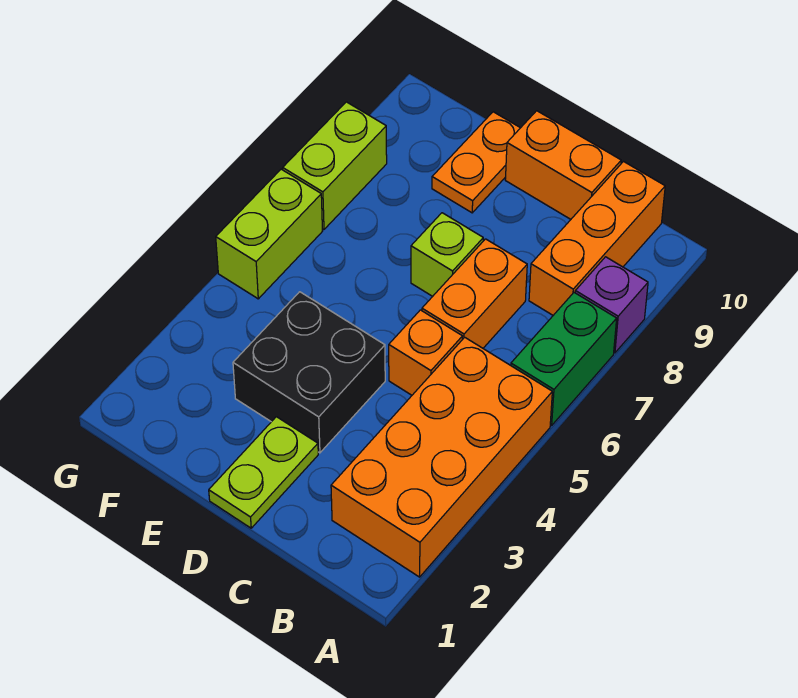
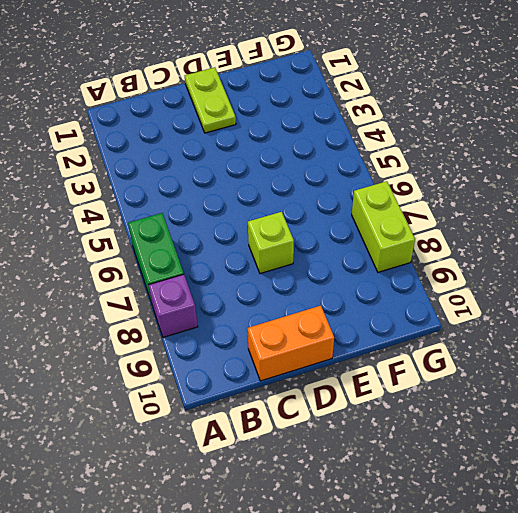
none -> orange brick A2:B5 level 1
none -> orange brick B8:B10 level 1
none -> orange brick C5 level 1

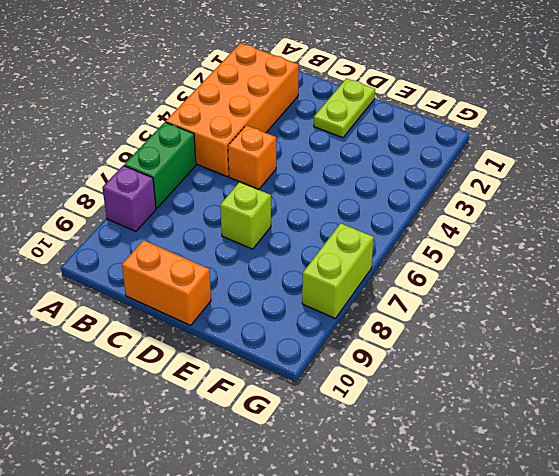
none -> orange brick B8:B10 level 1
none -> orange brick C6:C7 level 1
none -> black brick D3:E4 level 1

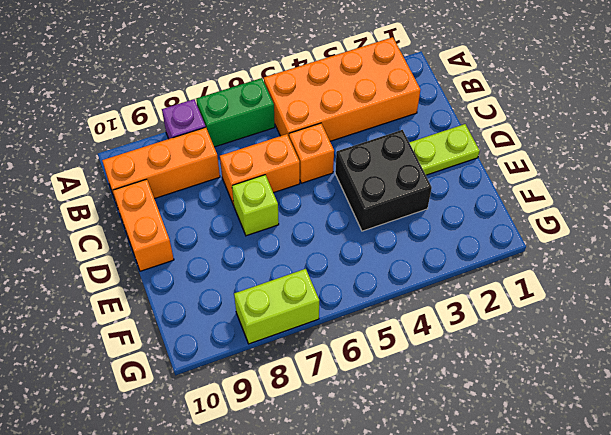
none -> orange plate E9:E10 level 1
none -> lime brick G5:G6 level 1

